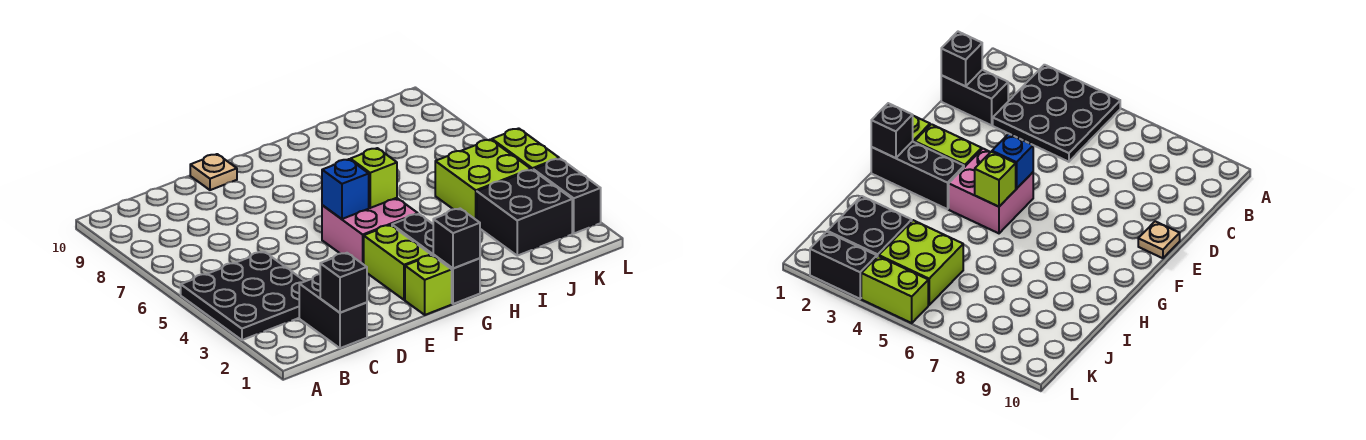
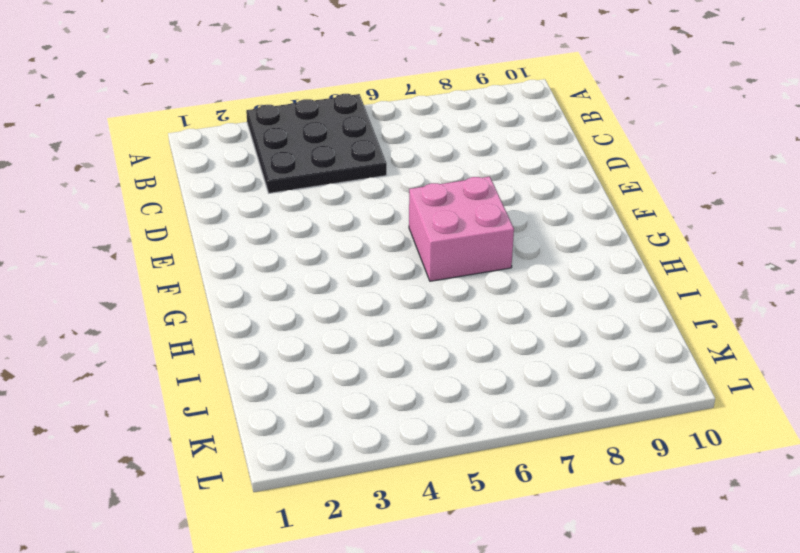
pink brick F6:G7 level 1 -> pink brick F4:G5 level 1
none -> black brick C1:C2 level 1
none -> tan plate E10 level 1
none -> lime brick F1 level 1

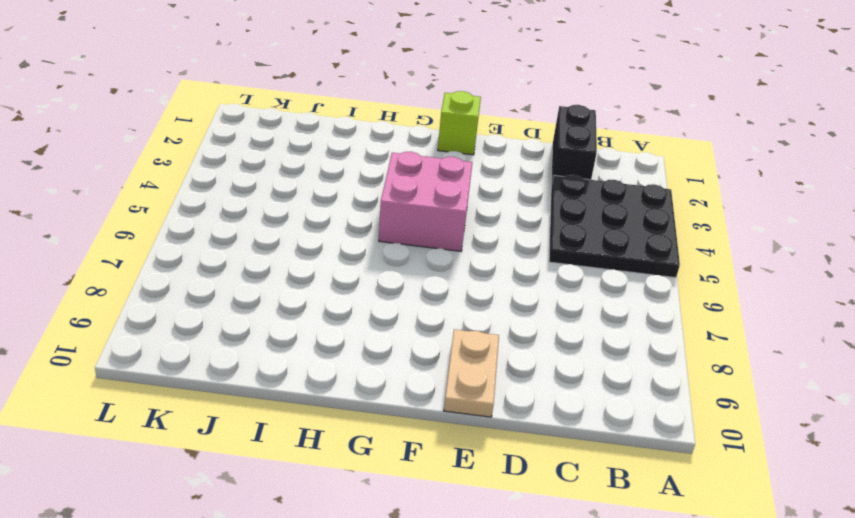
tan plate E9:E10 level 1 -> tan plate E10 level 1
none -> lime brick F2:F3 level 1
none -> black brick G1:G3 level 1
none -> black brick J2:K3 level 1

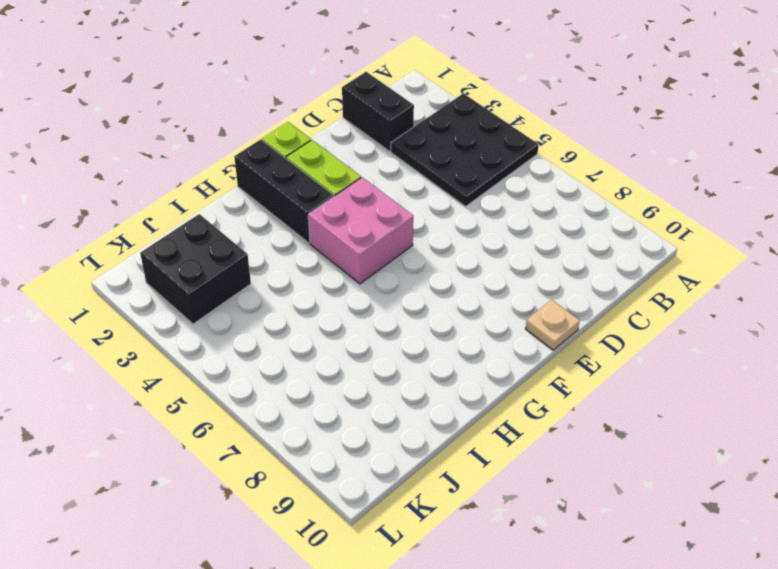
none -> lime brick J4:K5 level 1
none -> black brick L2:L3 level 1
none -> lime brick L4:L5 level 1

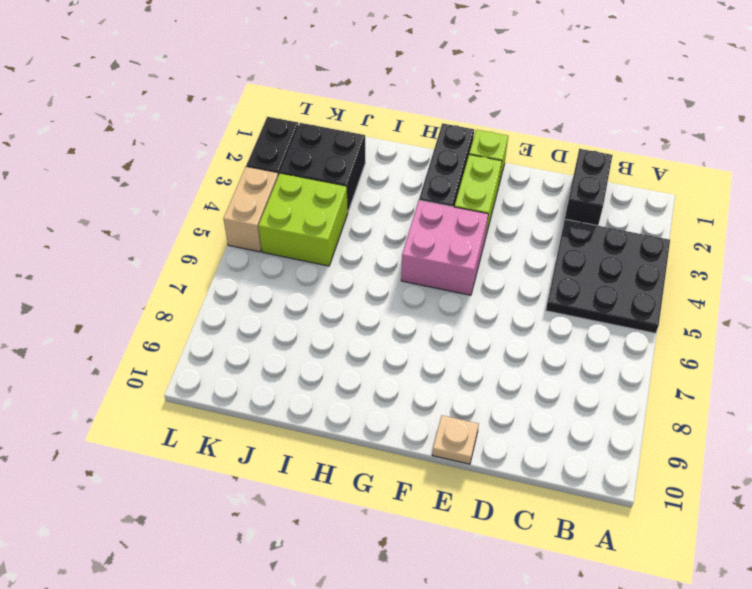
tan brick L4:L5 level 1 -> lime brick L4:L5 level 1
none -> black brick C1 level 2
none -> blue brick F5 level 2
none -> black brick G1 level 2

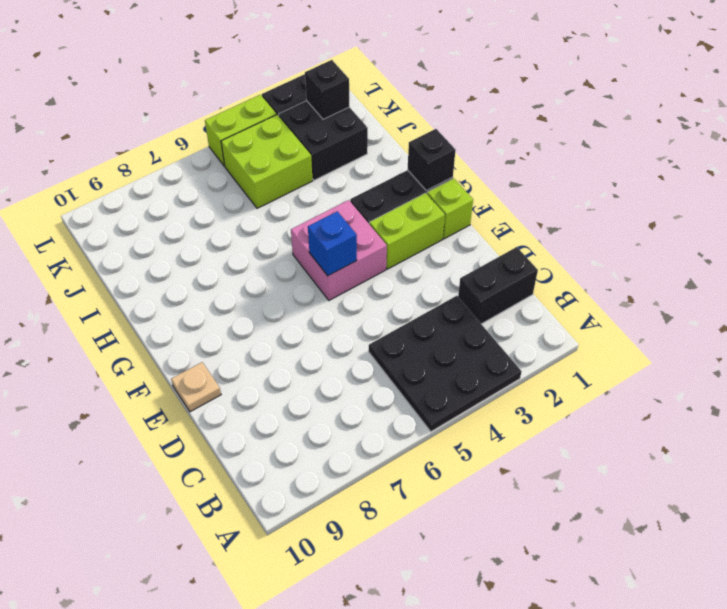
black brick K2 level 2 -> black brick C1 level 2
none -> lime brick G5 level 2

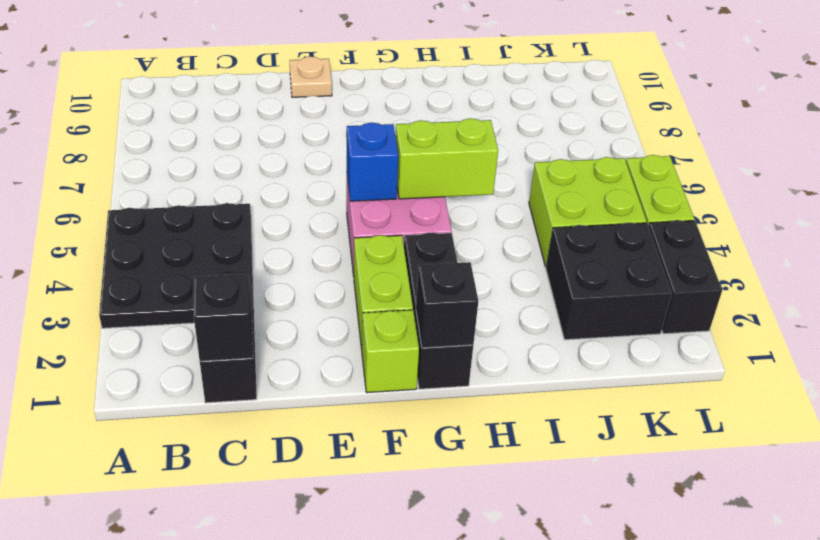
lime brick G5:H5 level 2 -> lime brick G5 level 2

